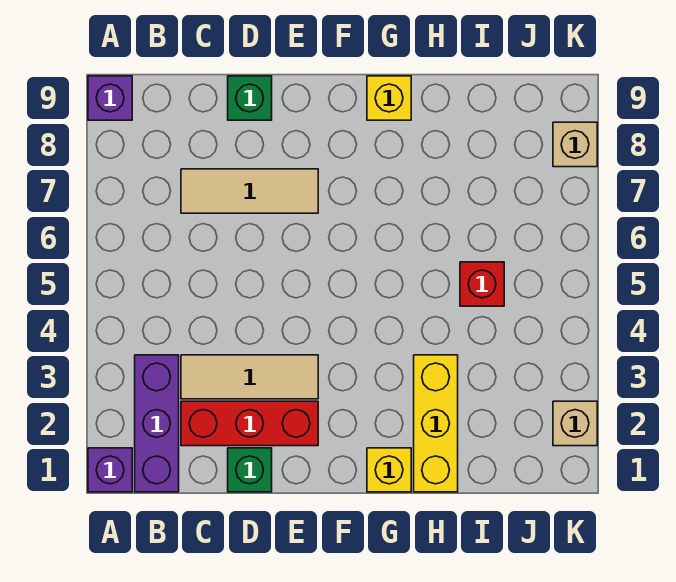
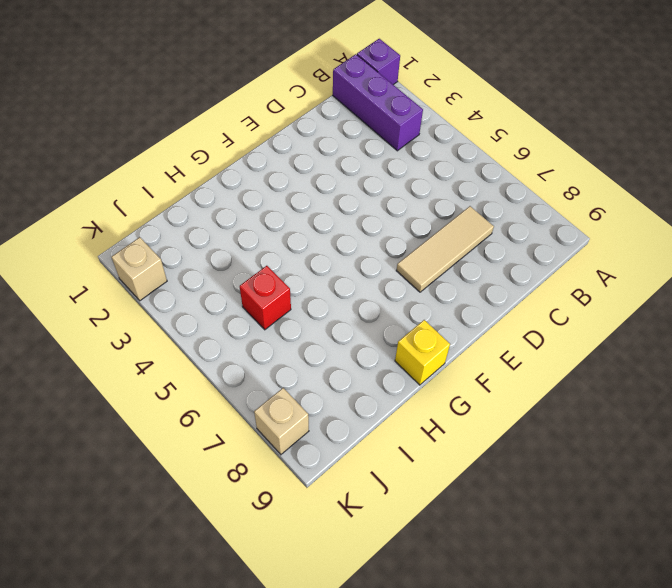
none -> purple brick A9 level 1
none -> red brick C2:E2 level 1
none -> tan tile C3:E3 level 1

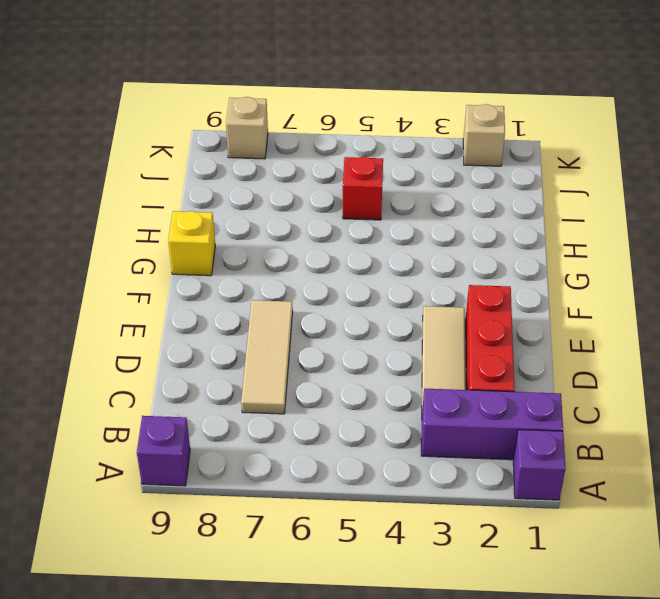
none -> green brick D1 level 1
none -> green brick D9 level 1
none -> yellow brick G1 level 1

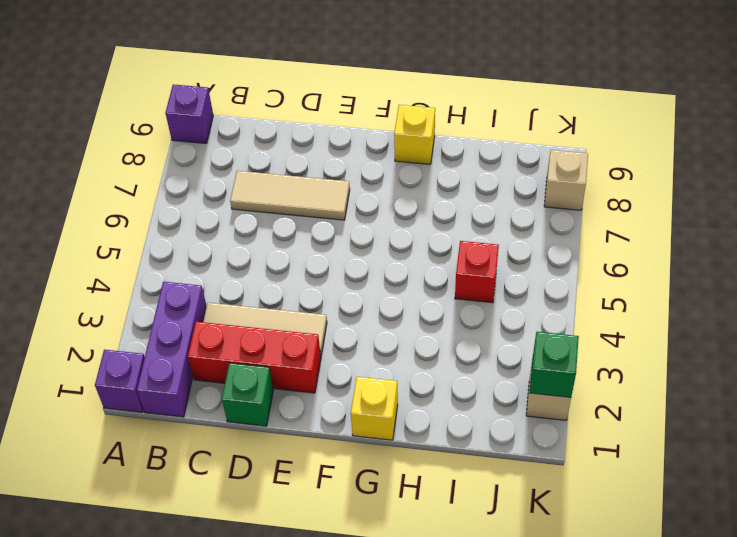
green brick K2 level 2 -> green brick D9 level 1
none -> yellow brick H1:H3 level 1

